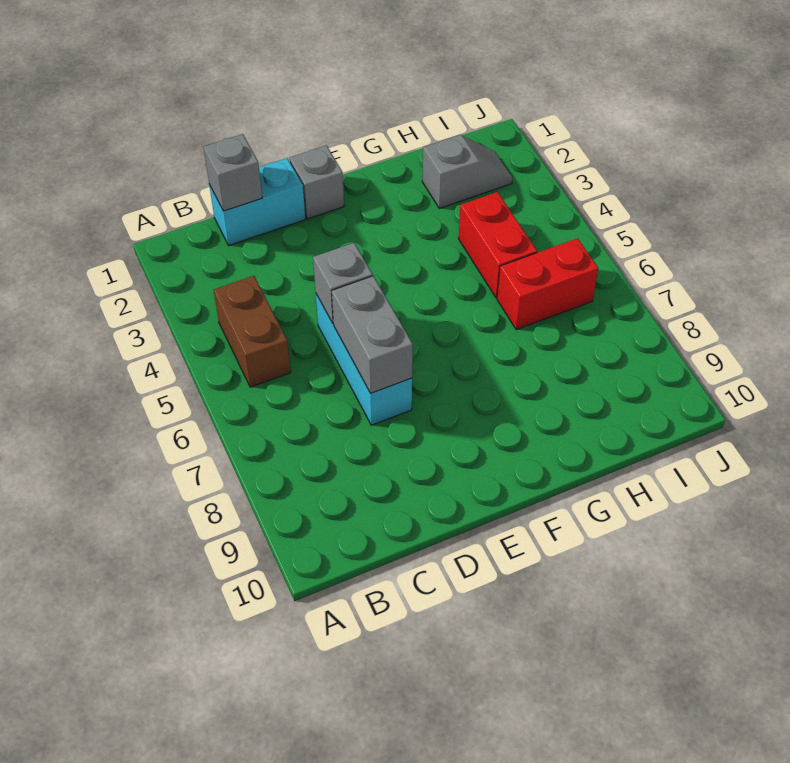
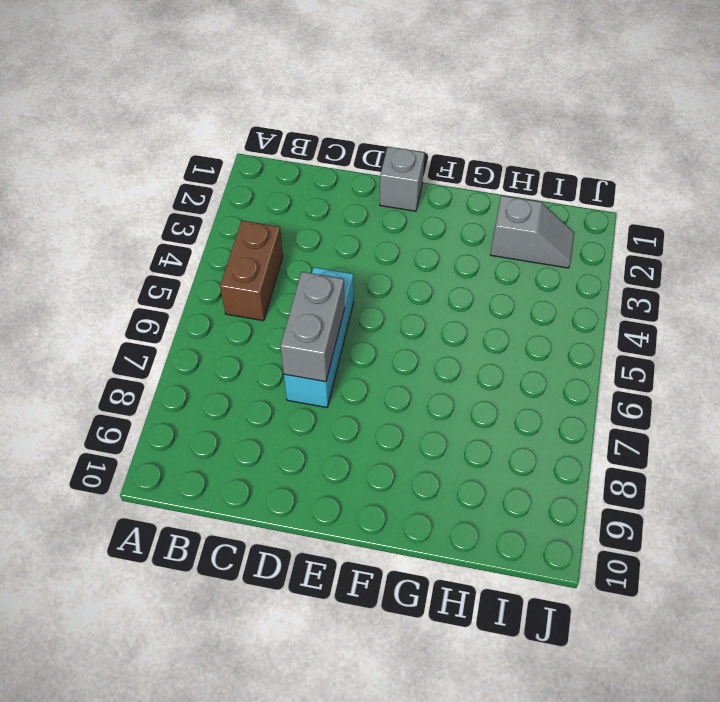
none -> cyan brick C1:D1 level 1
none -> red brick H4:H5 level 1

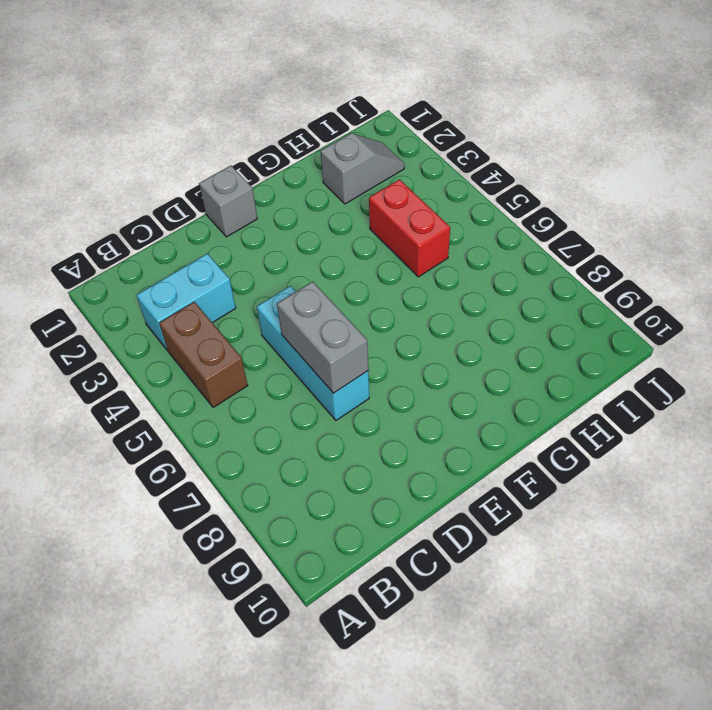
cyan brick B3:C3 level 1 -> cyan brick C1:D1 level 1
none -> red brick H6:I6 level 1
none -> grey brick C1 level 2

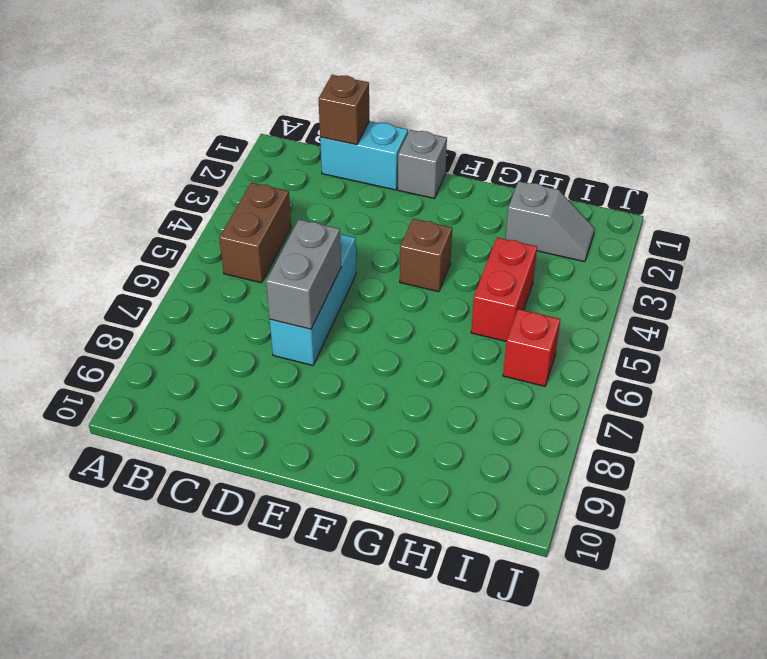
brown brick C1 level 2 -> grey brick C1 level 2
brown brick F4 level 1 -> none
red brick I6 level 1 -> red brick H6:I6 level 1
none -> grey brick D5 level 2

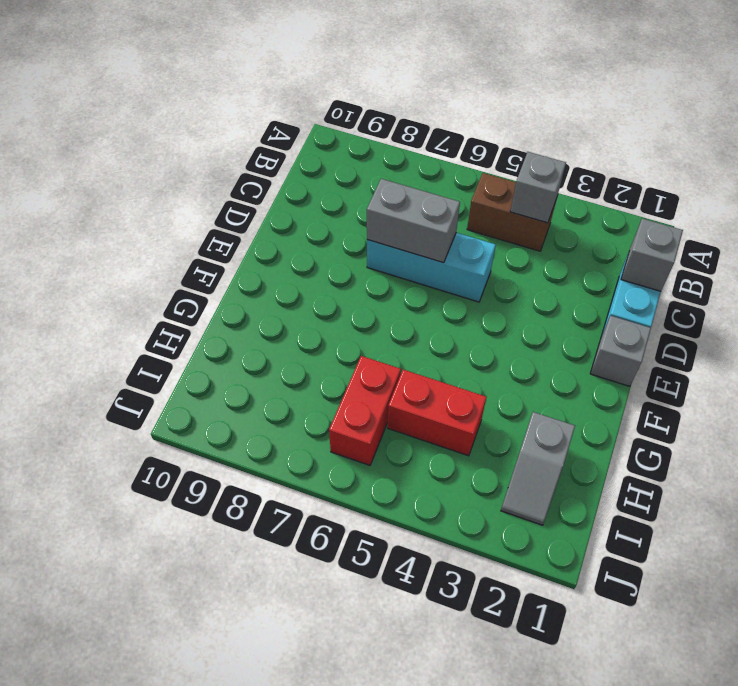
grey brick B4 level 2 -> grey brick D5 level 2

